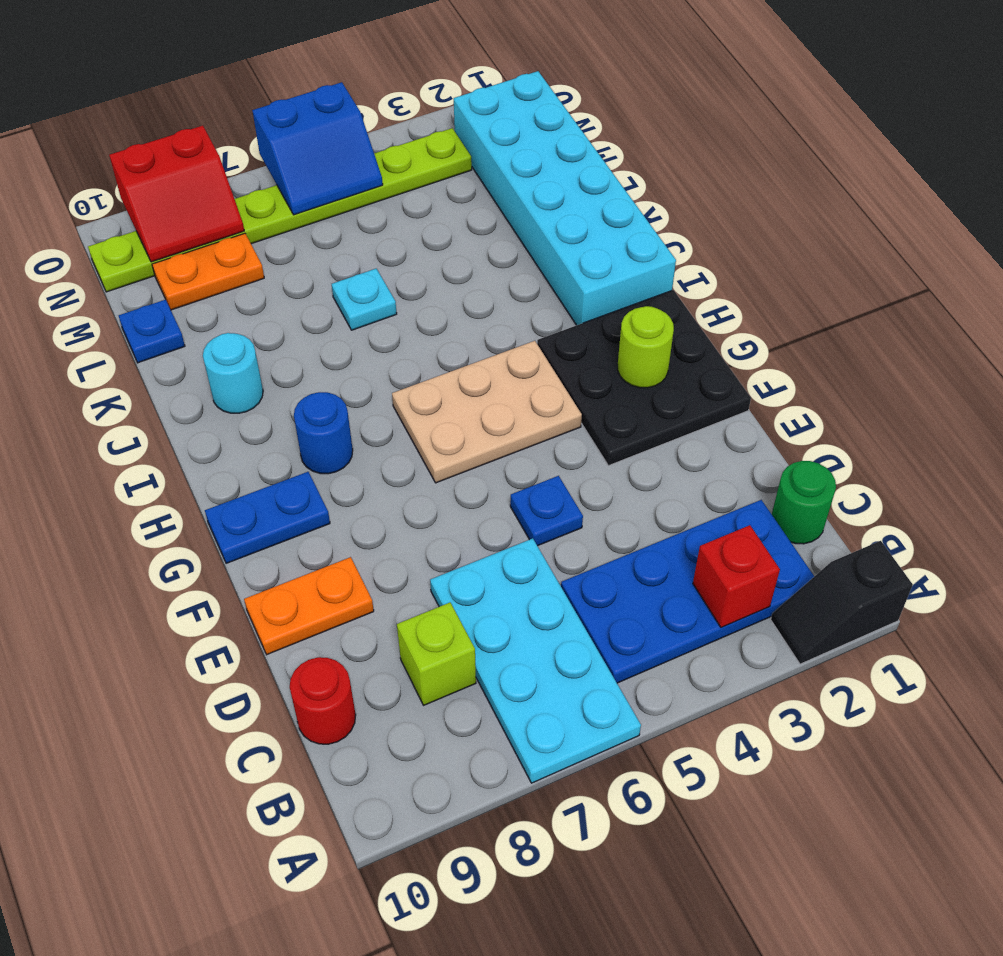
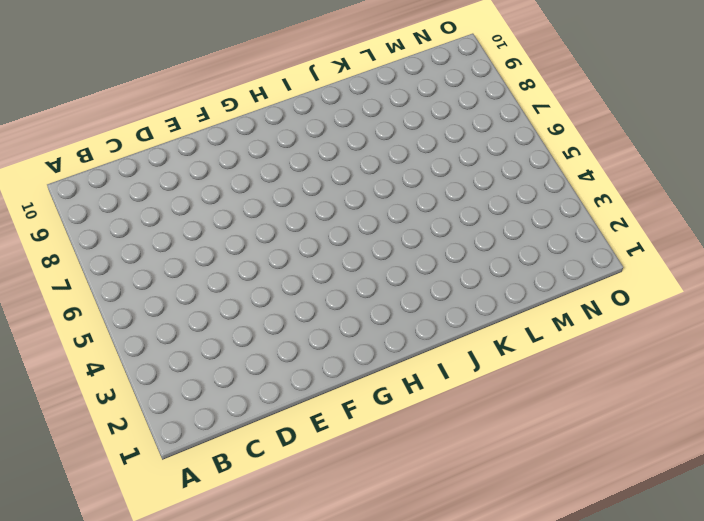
none -> black slope A1:A2 level 1 top 1
none -> cyan plate A6:D7 level 1
none -> blue plate B2:C5 level 1

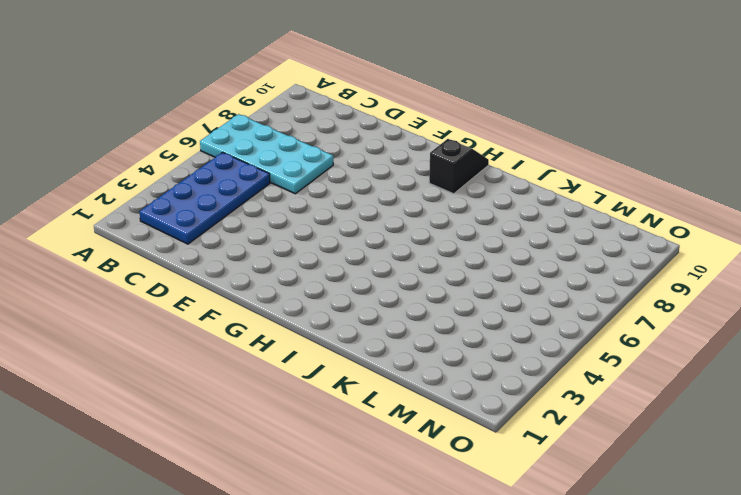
black slope H9:H10 level 1 top 9 -> black slope A1:A2 level 1 top 1
none -> green round brick C1 level 1
none -> lime brick C8 level 1
none -> red round brick C10 level 1

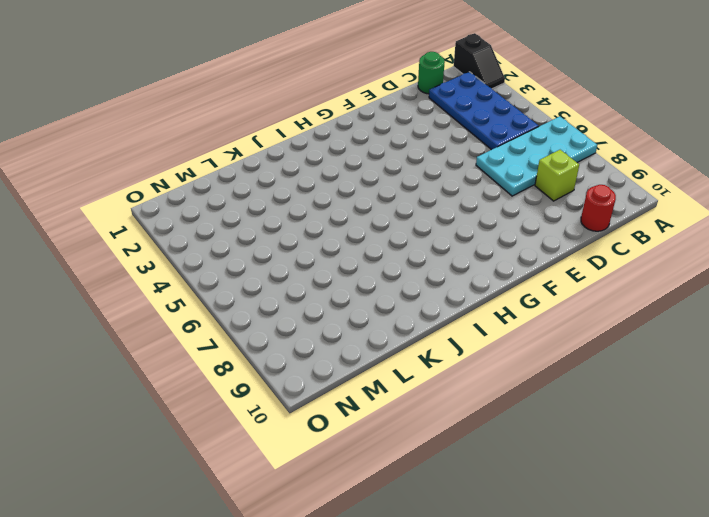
none -> blue plate E5 level 1
none -> orange plate E9:E10 level 1
none -> black plate F1:H3 level 1

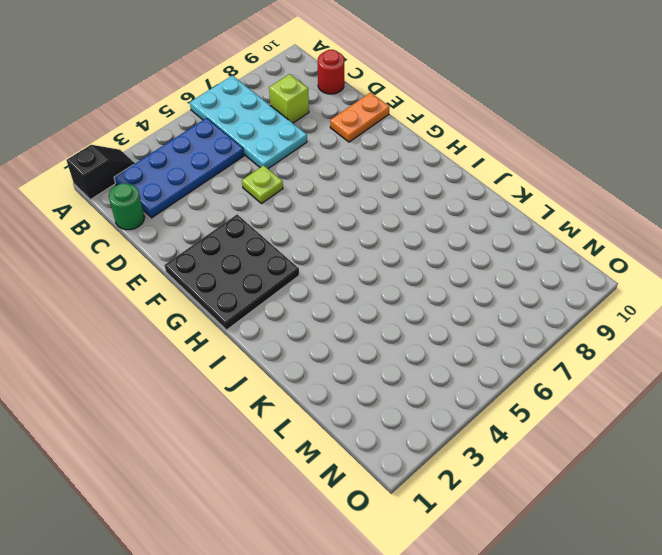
lime plate E5 level 1 -> blue plate E5 level 1
none -> tan plate G4:H6 level 1
none -> blue plate G9:G10 level 1
none -> blue round brick H8 level 1

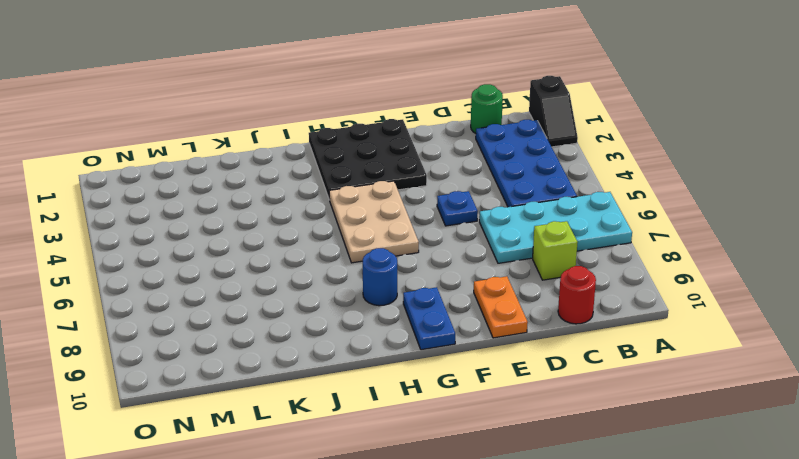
none -> cyan brick I1:N2 level 1
none -> cyan round brick J9 level 1
none -> cyan plate K6 level 1

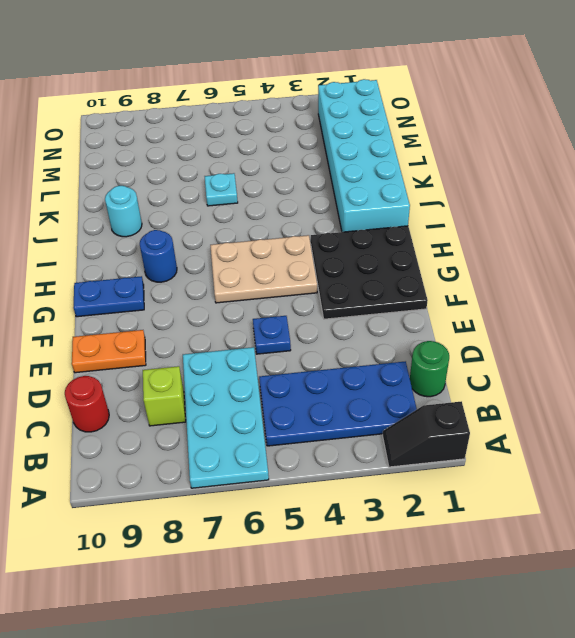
none -> blue plate L10 level 1
none -> orange plate M8:M9 level 1
none -> lime plate N3:N10 level 1

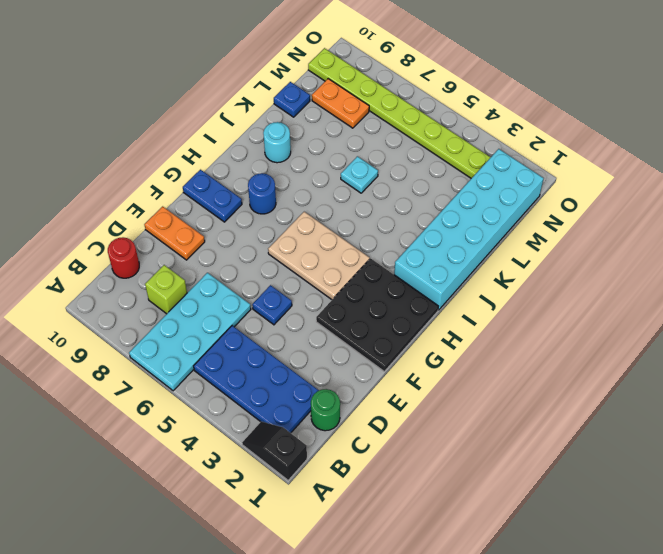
none -> red brick B3 level 2
none -> lime round brick G2 level 2
none -> blue slope N5:O6 level 2 top O

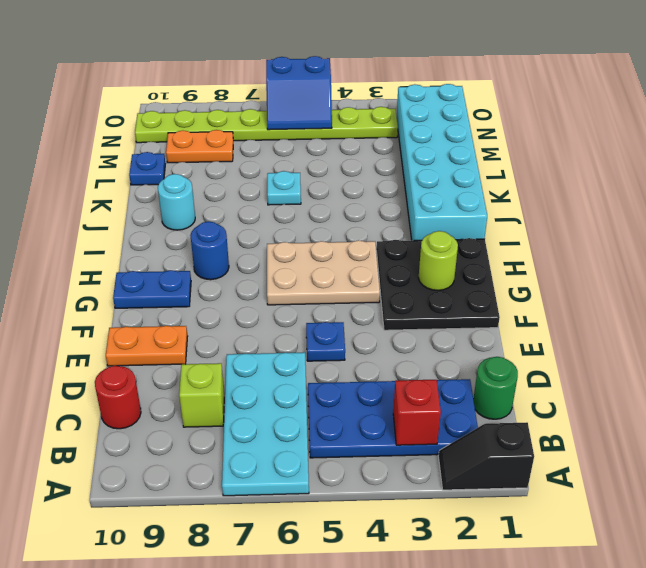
none -> red slope N8:O9 level 2 top O

